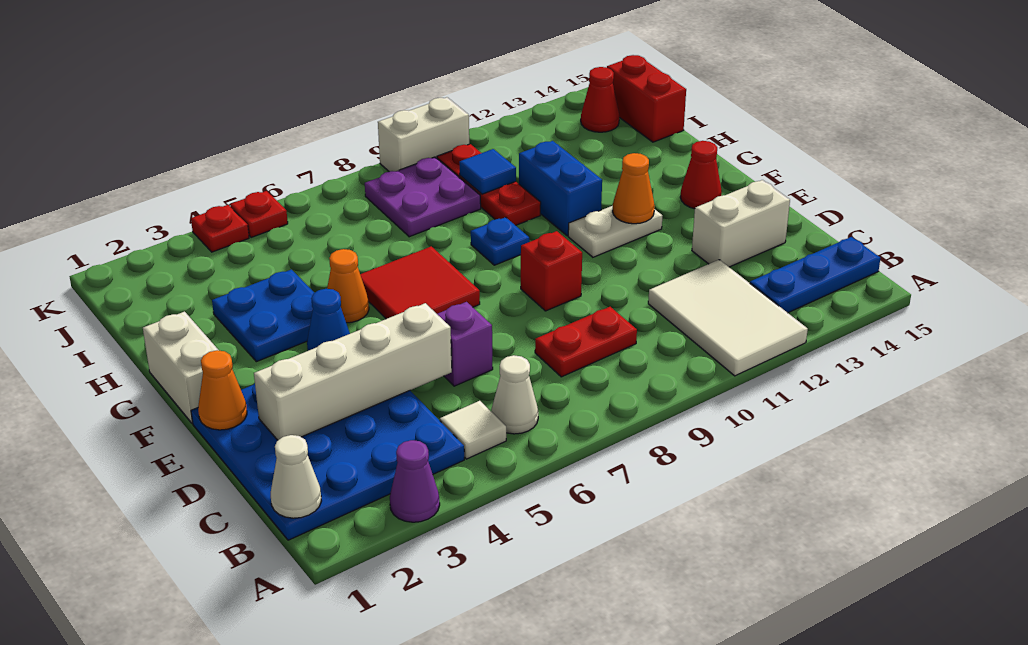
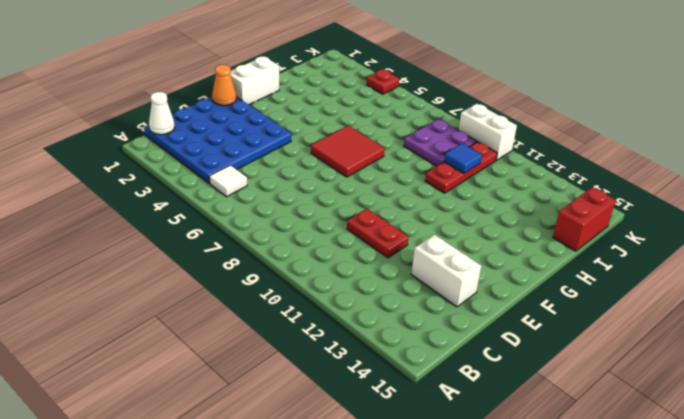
red plate D10:D11 level 1 -> red plate C8:C9 level 1
none -> purple cone A3 level 1
none -> white tile A11:C12 level 1
none -> white cone B6 level 1
none -> blue plate B13:B15 level 1

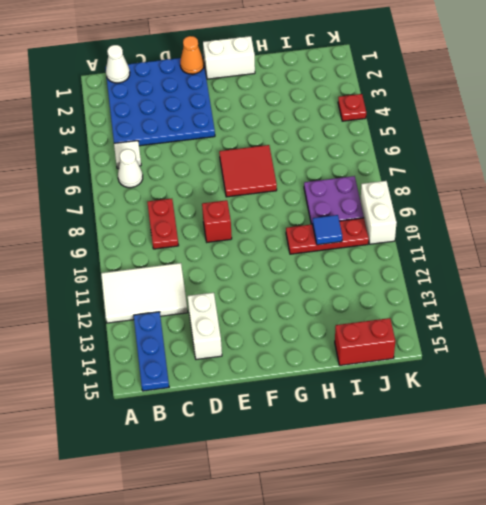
none -> purple cone A3 level 1
none -> purple brick D6 level 1
none -> blue cone F4 level 1
none -> white plate F11:F12 level 1

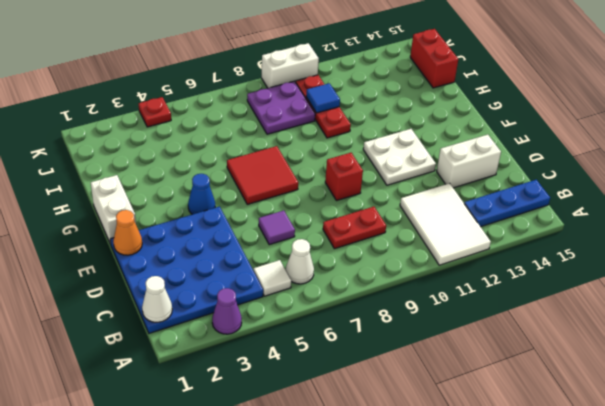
purple tile D6 level 1 -> purple brick D6 level 1
white plate E11:F12 level 1 -> white plate F11:F12 level 1
none -> red cone F14 level 1
none -> blue plate G3:H4 level 1
none -> orange cone G5 level 1
none -> blue plate G9 level 1

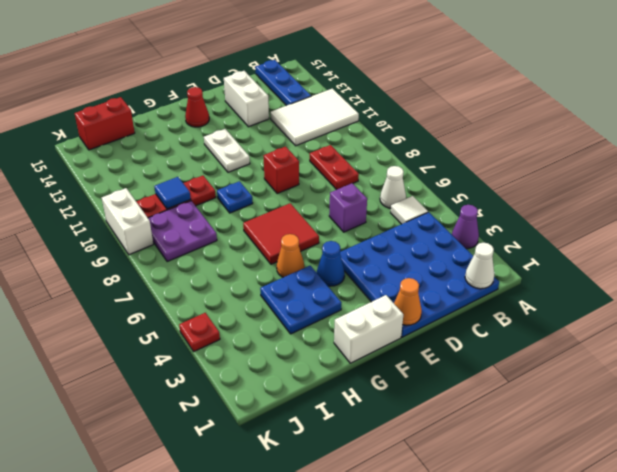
none -> blue brick G11:H11 level 1
none -> red cone J14 level 1
none -> red plate K5 level 1
none -> white brick D2:D5 level 2

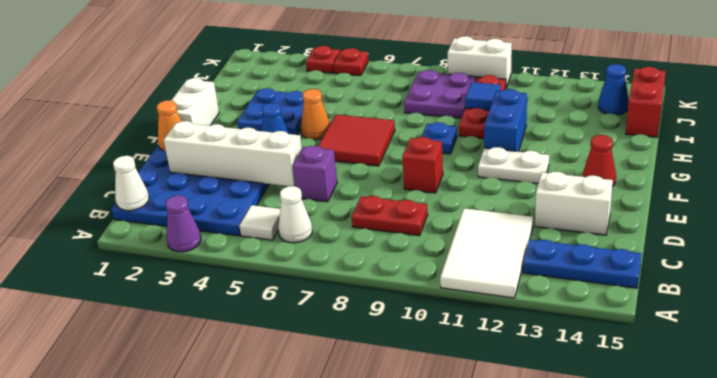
blue cone J14 level 1 -> red cone J14 level 1
none -> orange cone F12 level 2

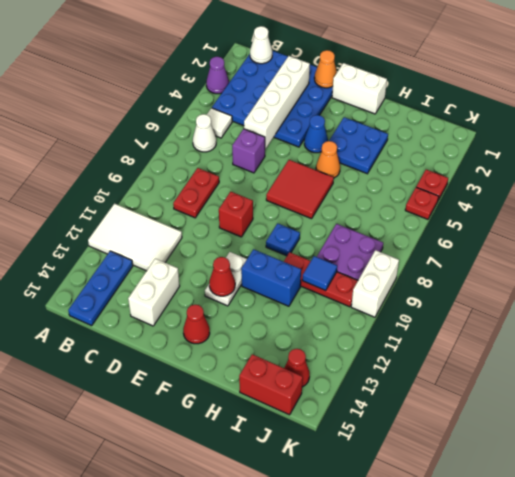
red cone F12 level 2 -> orange cone F12 level 2

